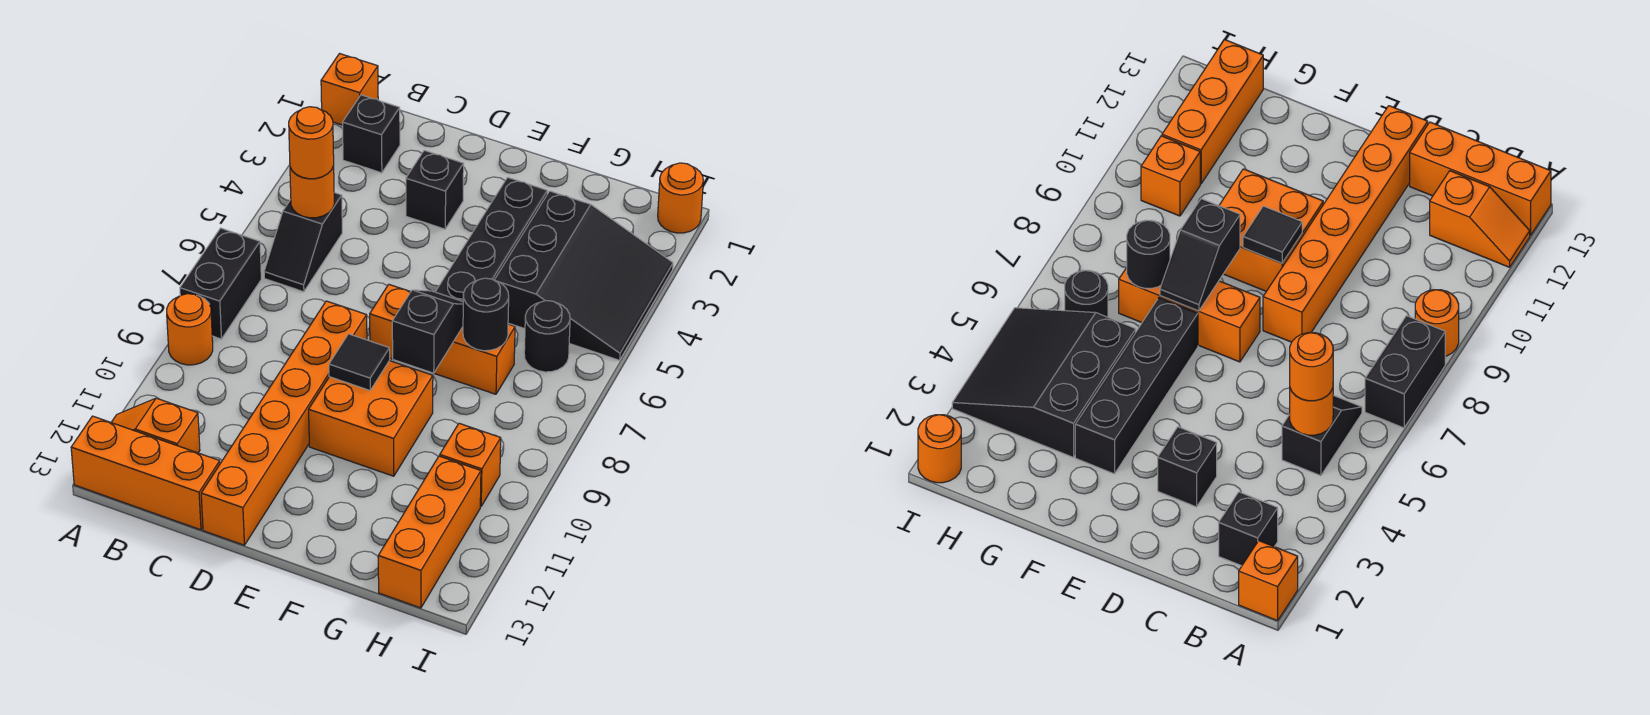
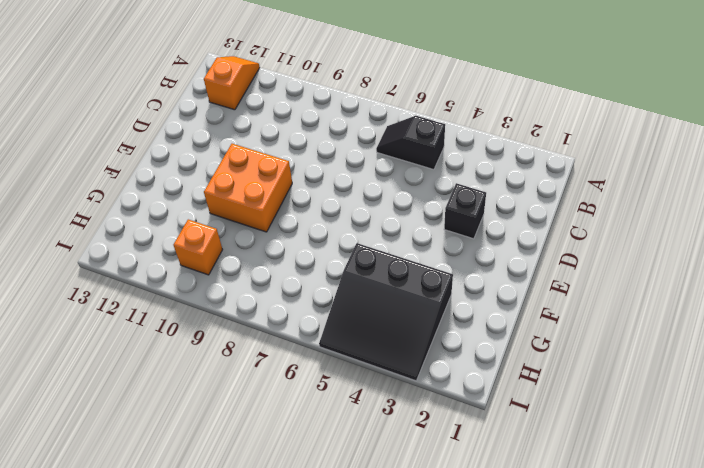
none -> orange brick A1 level 1
none -> black brick A7:A8 level 1
none -> orange round brick A9 level 1

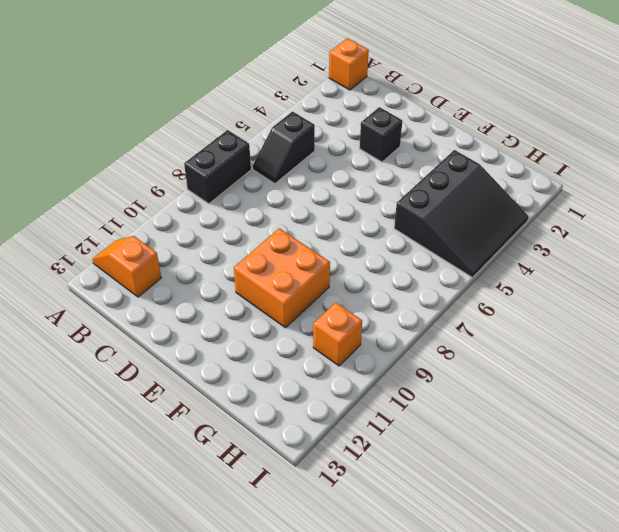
none -> orange round brick A9 level 1
none -> orange brick A13:C13 level 1
none -> black brick B2 level 1

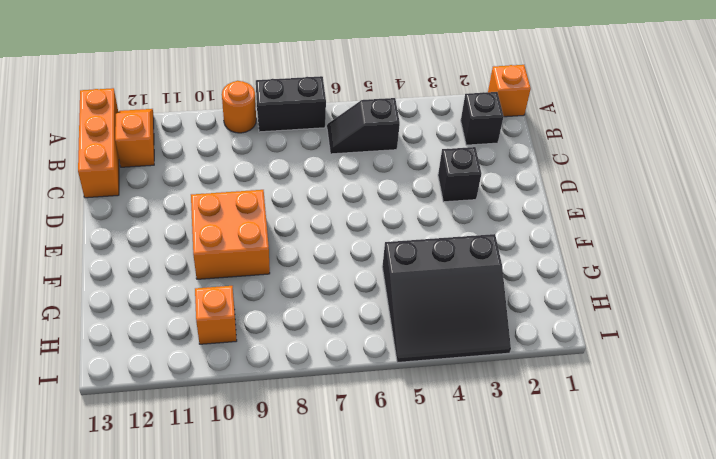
none -> orange brick D8:D13 level 1
none -> orange brick E7:G7 level 1
none -> black brick F3:F6 level 1

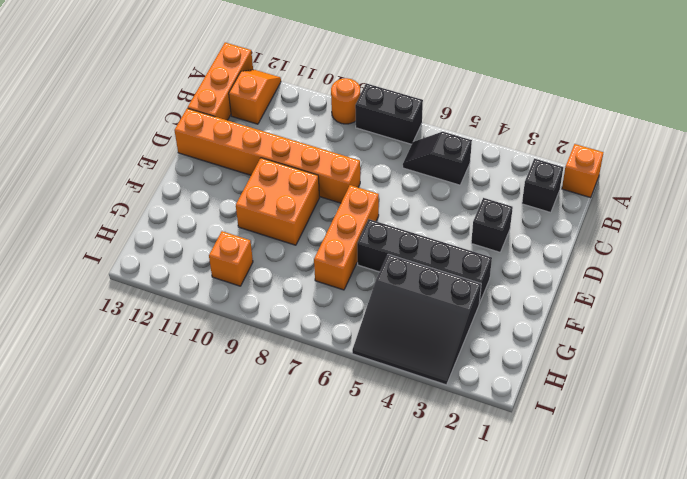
none -> black round brick H6 level 1
none -> orange brick H11:H13 level 1
none -> orange round brick I1 level 1

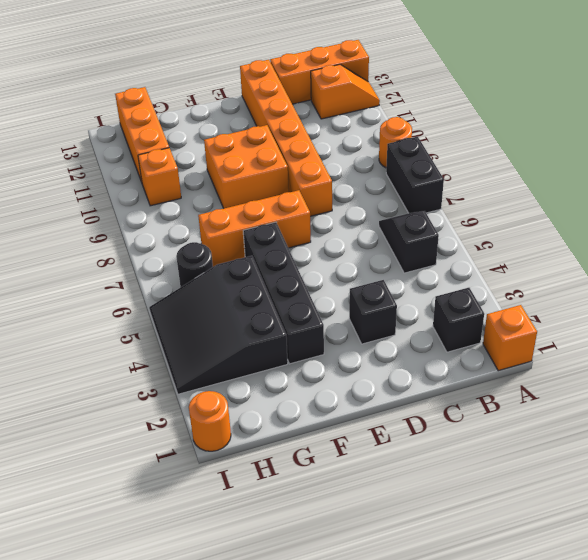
none -> orange round brick B5 level 2
none -> black tile E9 level 2
none -> black slope F7:F8 level 2 top 8

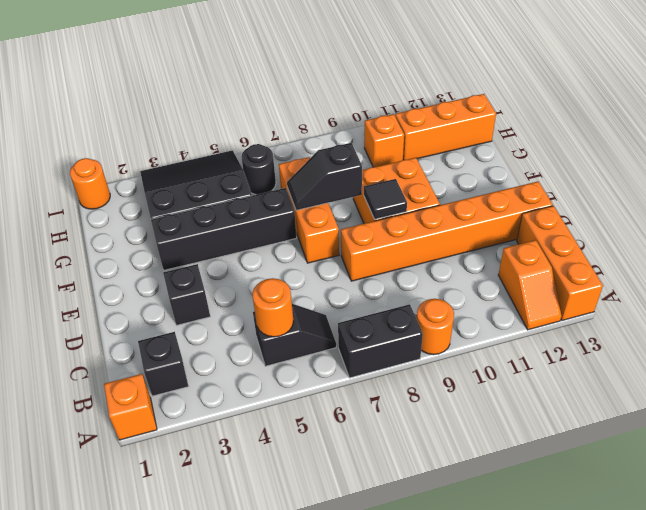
none -> black round brick G7 level 2
none -> orange round brick B5 level 3

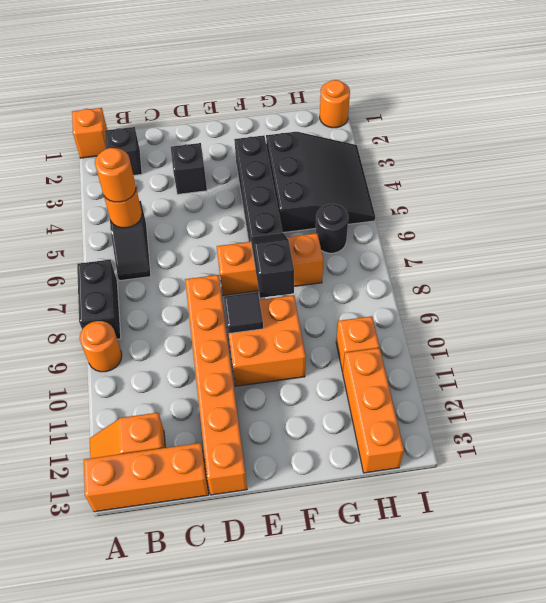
none -> black round brick G7 level 2

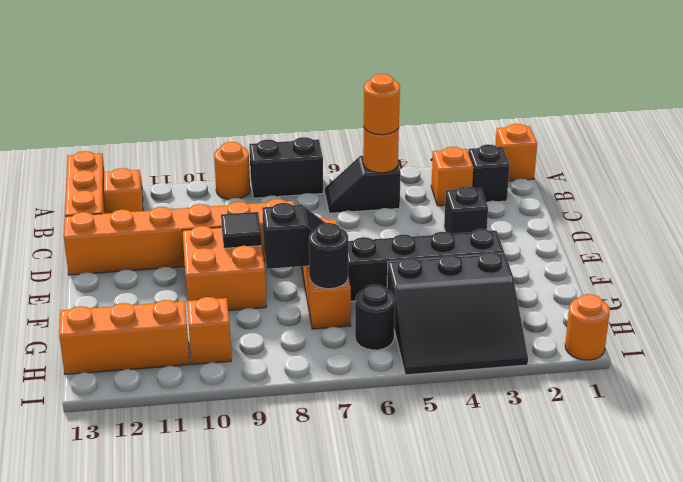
orange brick B3 level 1 -> none

